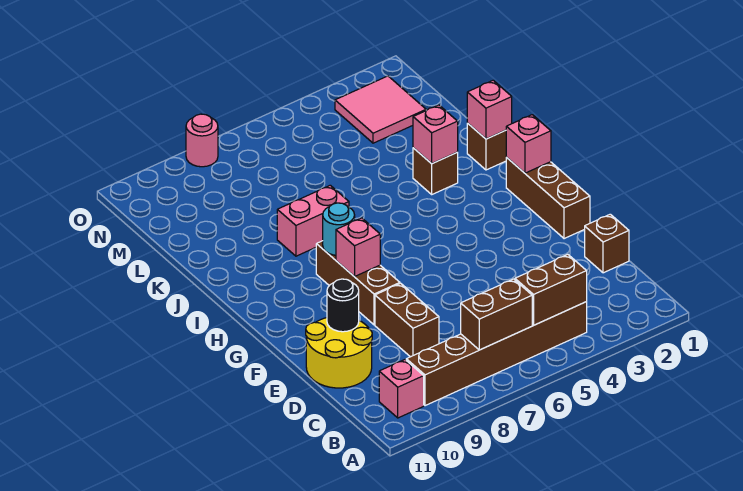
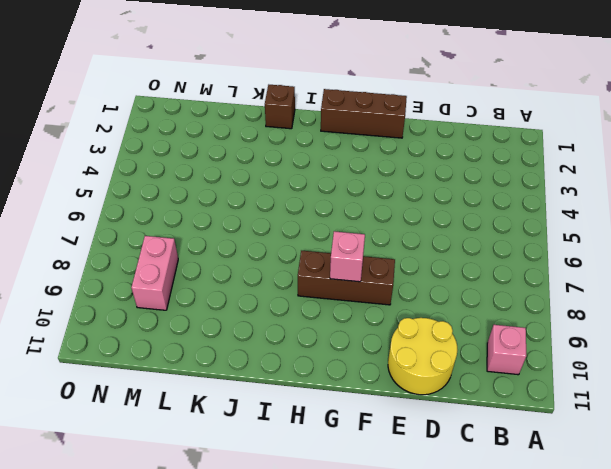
pink brick M8:M9 level 1 -> pink brick J7:J8 level 1
none -> brown brick B4:B9 level 1
none -> brown brick D1 level 1
none -> brown brick D8:E8 level 1

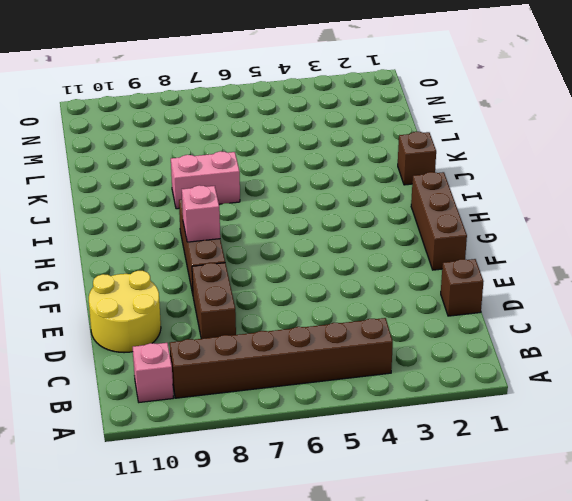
none -> brown brick J3 level 1
none -> pink tile M2:N3 level 1
none -> pink round brick O8 level 1

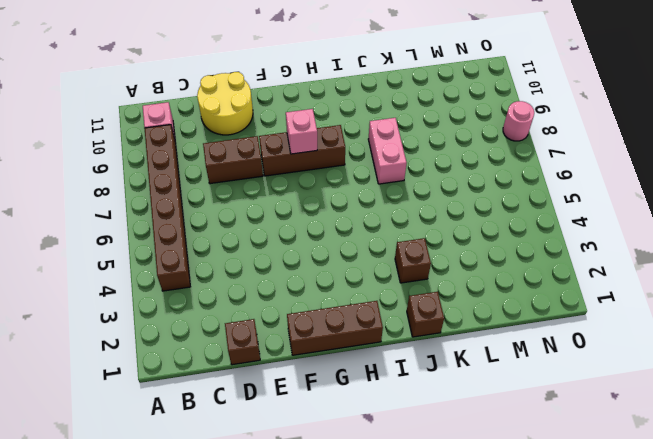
none -> pink tile M2:N3 level 1
none -> brown brick B4:B5 level 2
none -> brown brick B6:B7 level 2

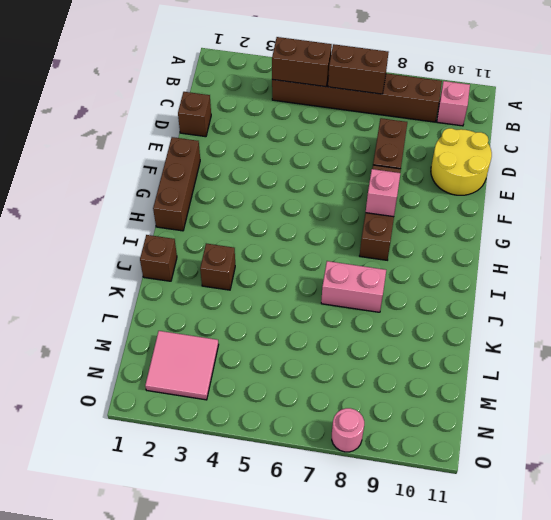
none -> black round brick E10 level 2
none -> pink brick H1 level 2
none -> cyan round brick H8 level 2

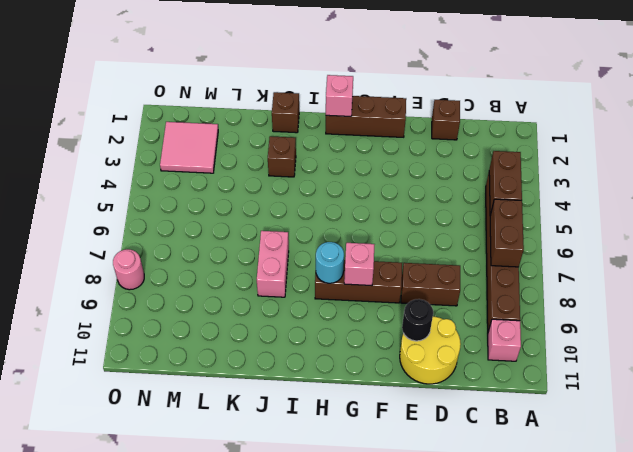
none -> pink brick J1 level 2
none -> pink brick J3 level 2

